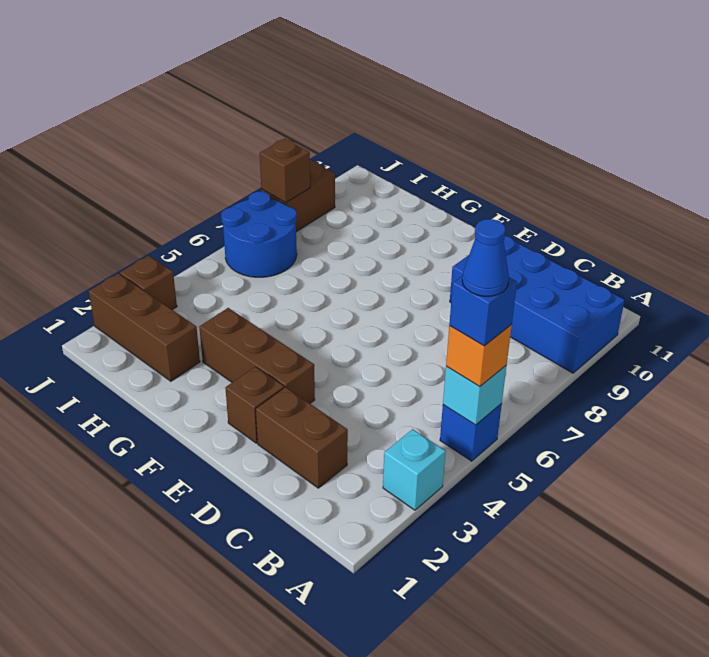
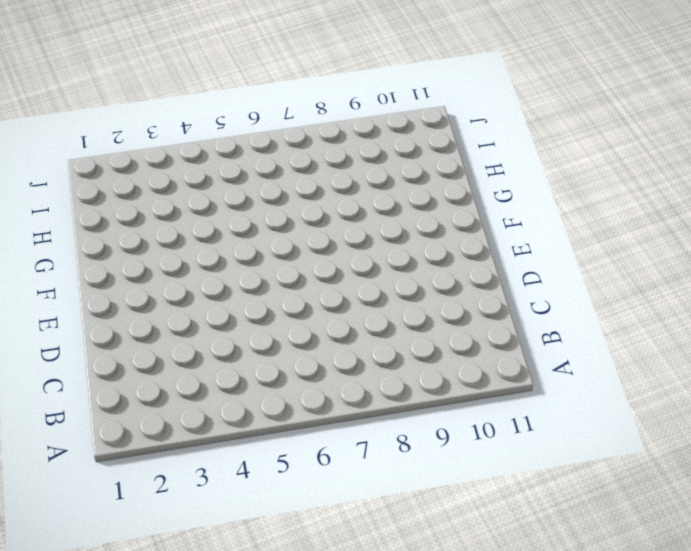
none -> cyan brick A3 level 1
none -> blue brick A5 level 1
none -> blue brick A9:D10 level 1

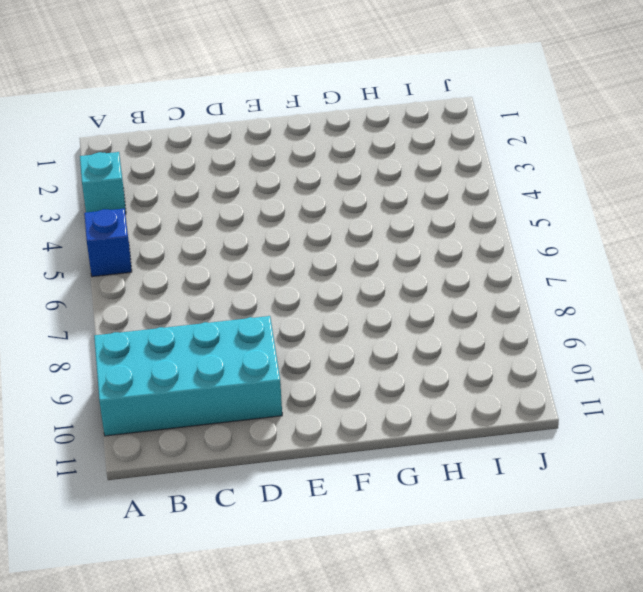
cyan brick A9:D10 level 1 -> blue brick A9:D10 level 1
none -> brown brick C2:D2 level 1
none -> brown brick E2 level 1
none -> brown brick E3:G3 level 1

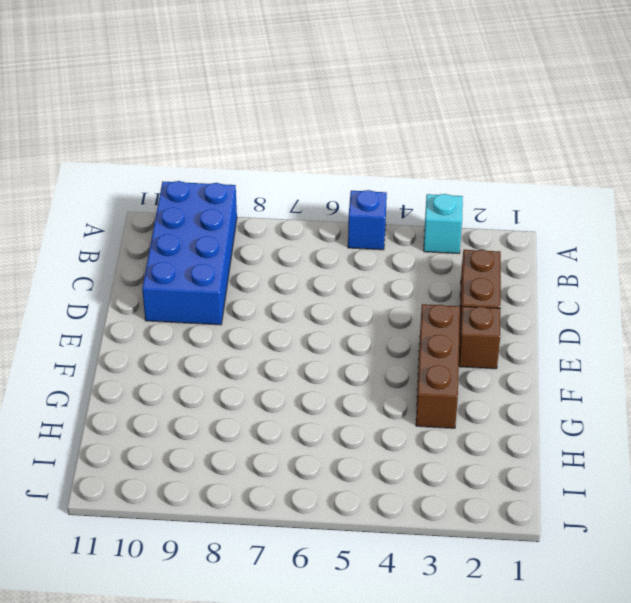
none -> brown brick H2:J2 level 1
none -> blue round brick I6:J7 level 1
none -> brown brick J3 level 1

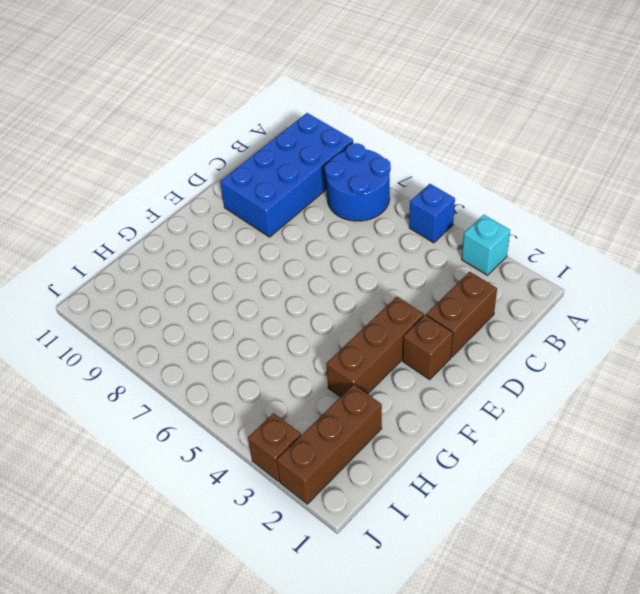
blue round brick A7:B8 level 1 -> blue round brick I6:J7 level 1
none -> brown brick J8:J9 level 1
none -> cyan brick A5 level 2
none -> brown brick J8 level 2

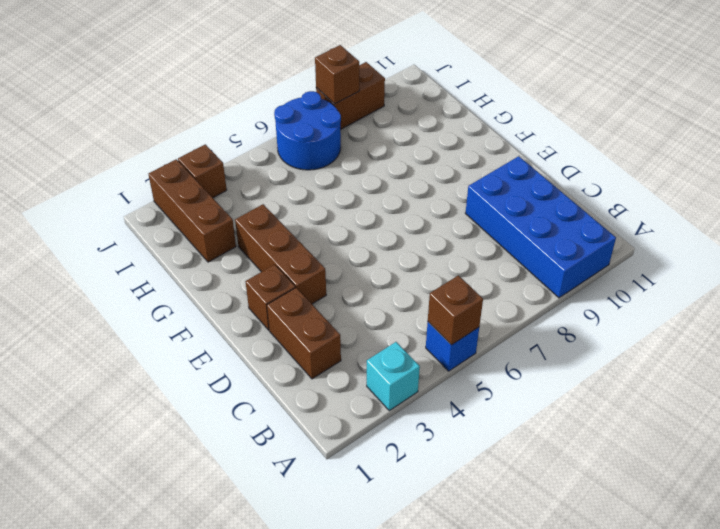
brown brick A5 level 2 -> cyan brick A5 level 2
none -> orange brick A5 level 3
none -> blue brick A5 level 4
none -> blue cone A5 level 5

